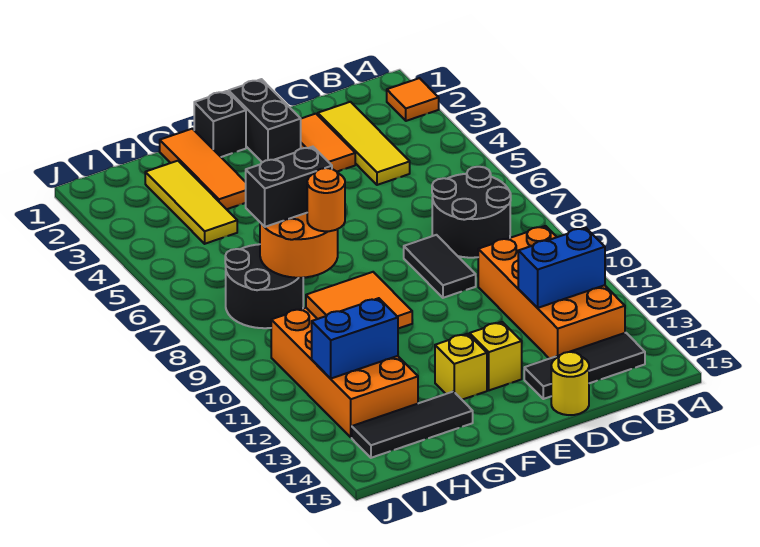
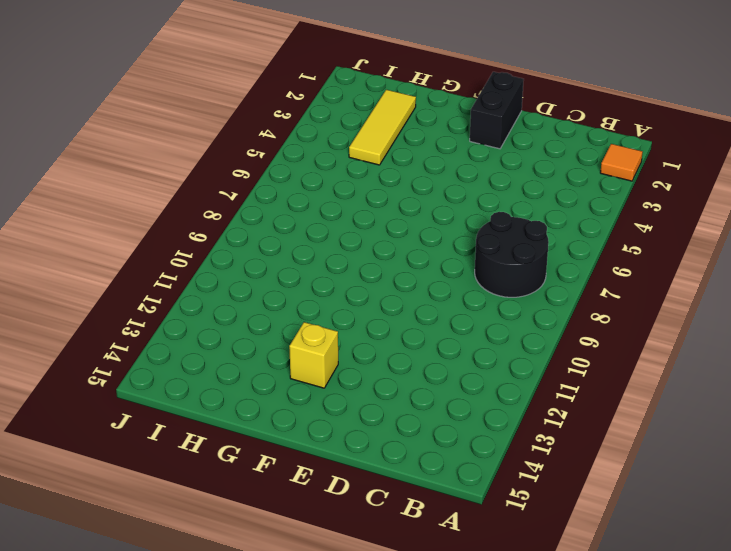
none -> orange brick B10:C13 level 1
none -> black tile B14:D14 level 1
none -> yellow tile C2:C4 level 1

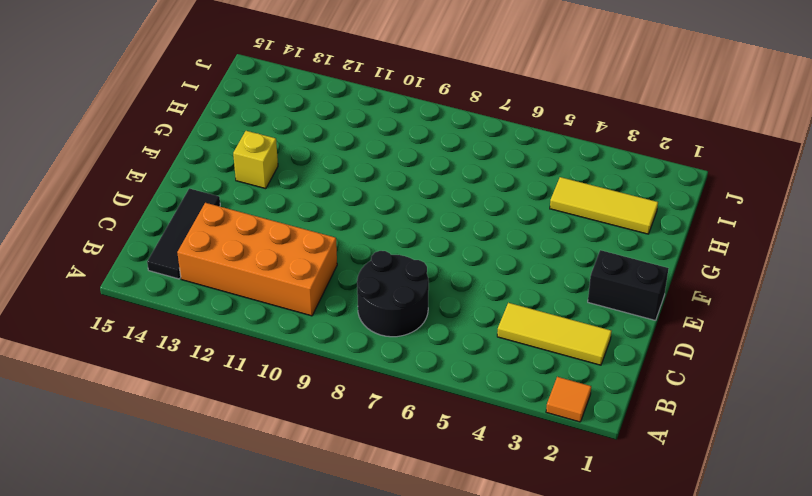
none -> orange tile D2:D3 level 1
none -> black tile D8:D9 level 1
none -> yellow round brick D15 level 1

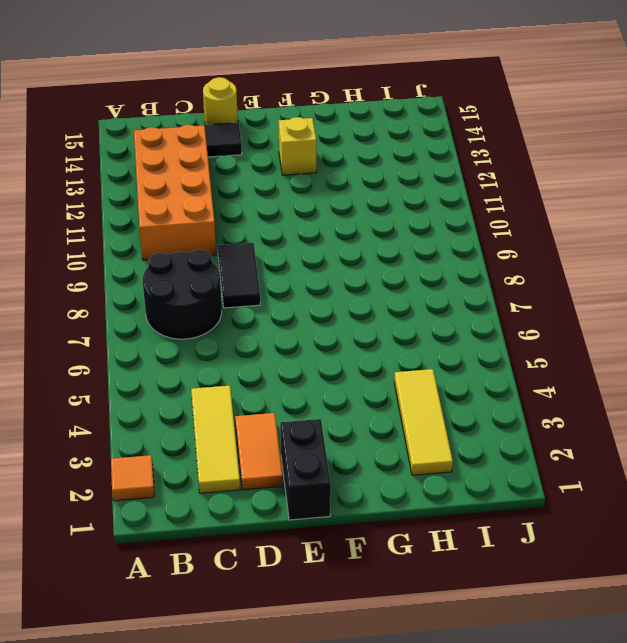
none -> yellow brick E13 level 1
none -> black brick F1 level 1
none -> orange tile G1:G3 level 1

